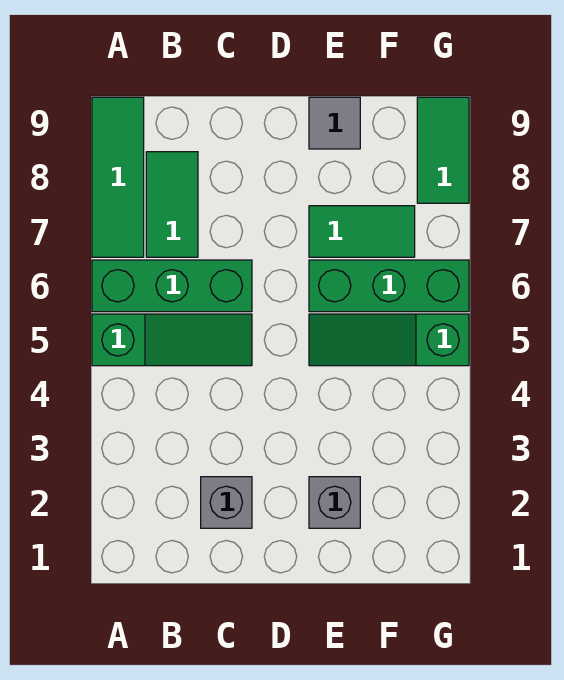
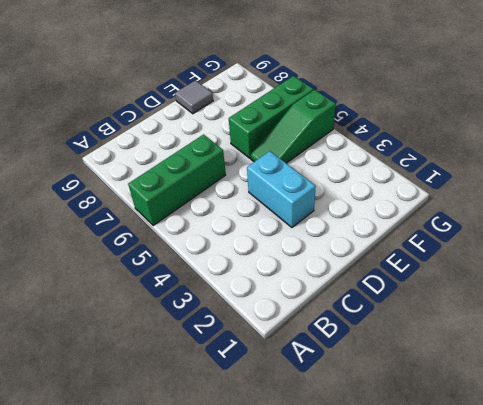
cyan brick D3:D4 level 1 -> none
none -> green slope A5:C5 level 1 top A
none -> green tile A7:A9 level 1

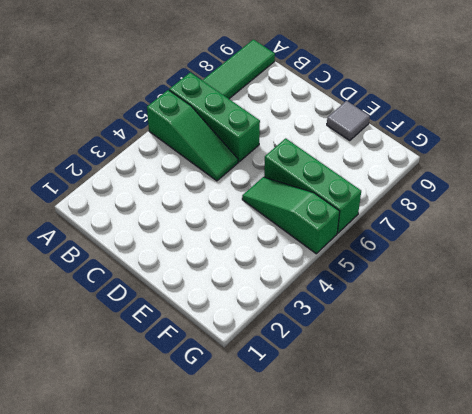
none -> green tile B7:B8 level 1
none -> grey brick C2 level 1

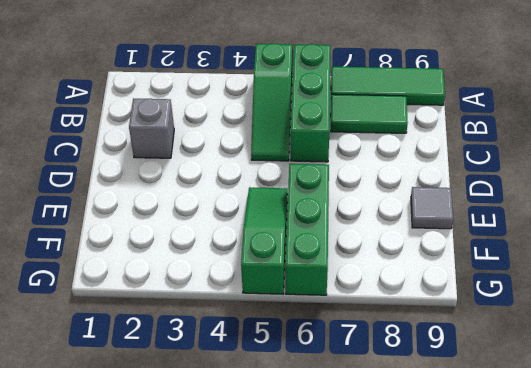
none -> grey brick E2 level 1
none -> green tile E7:F7 level 1

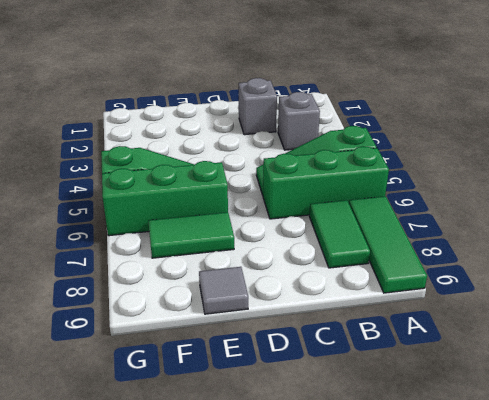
grey brick B3 level 1 -> grey brick E2 level 1
none -> green tile G8:G9 level 1

